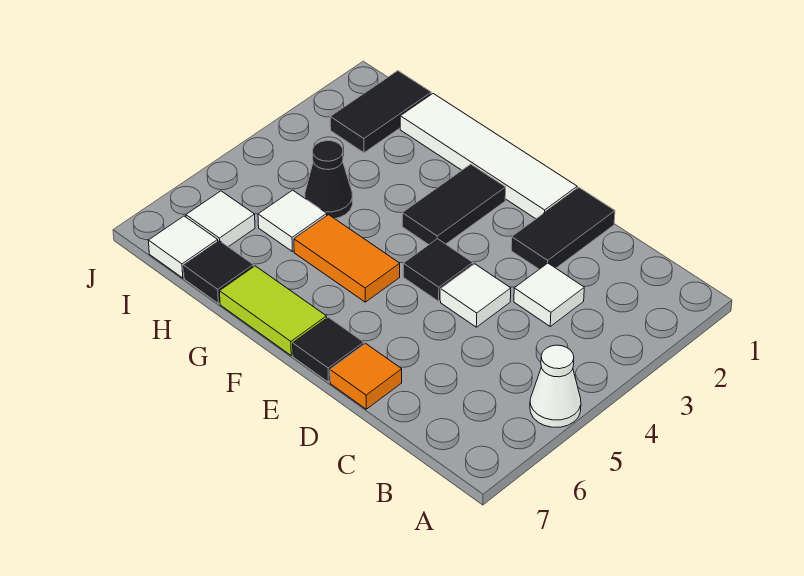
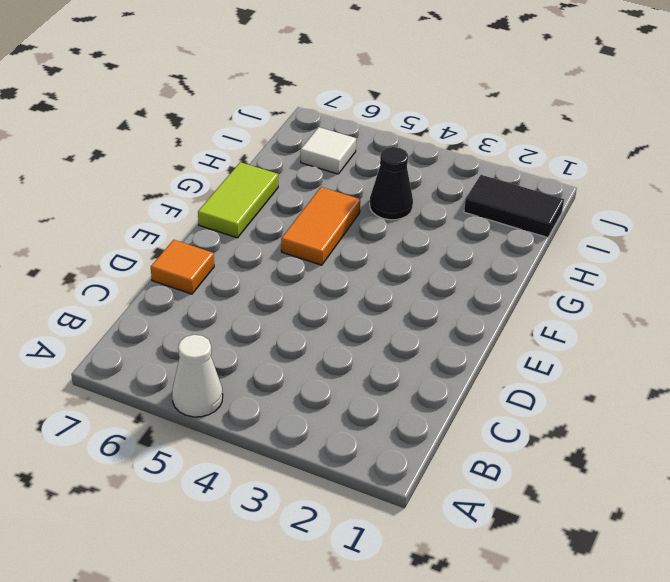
none -> white tile C3 level 1
none -> black tile D1:D2 level 1
none -> white tile D4 level 1

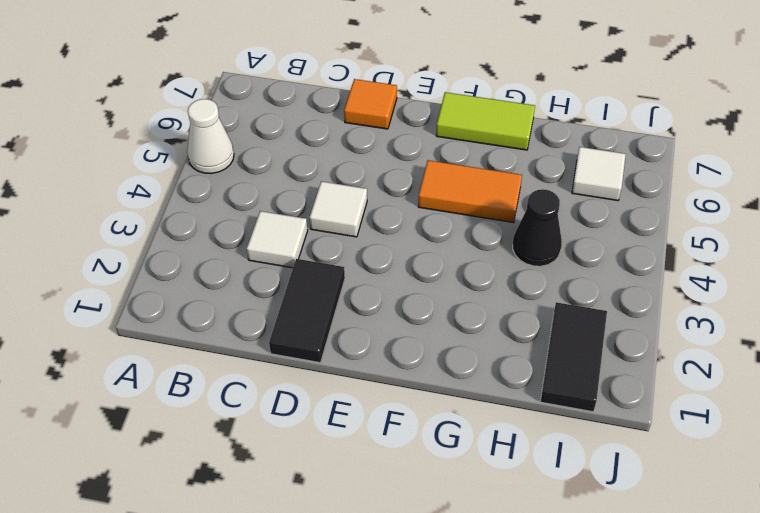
none -> white tile E1:H1 level 1
none -> black tile E4 level 1
none -> black tile E7 level 1

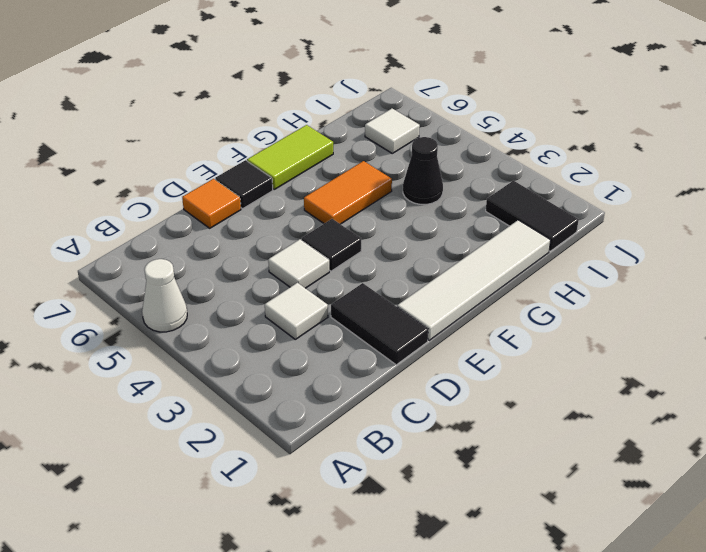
none -> black tile F2:F3 level 1
none -> white tile H5 level 1
none -> black tile H7 level 1

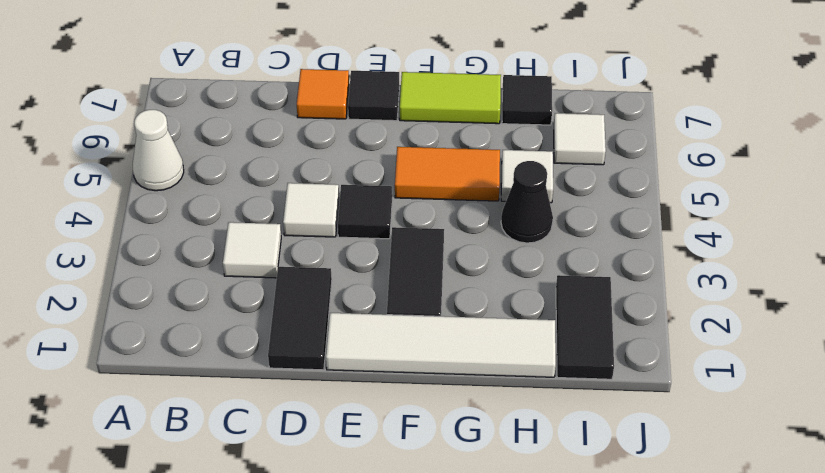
none -> white tile I7 level 1

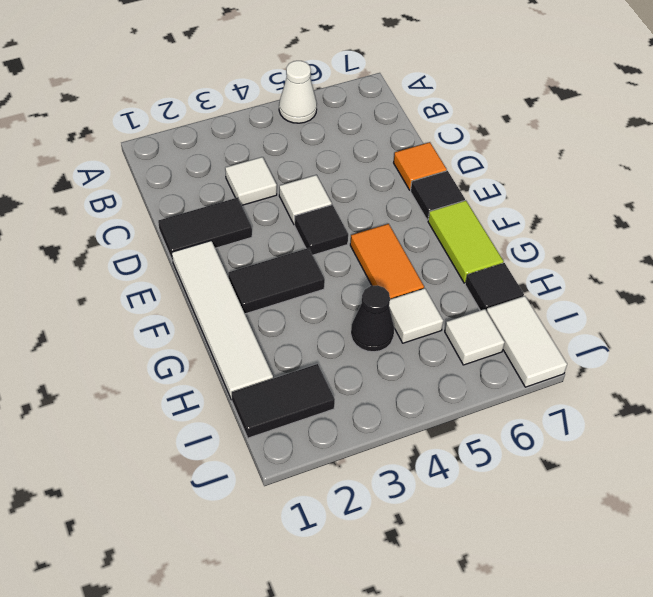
white tile I7:J7 level 1 -> white tile I7 level 1

